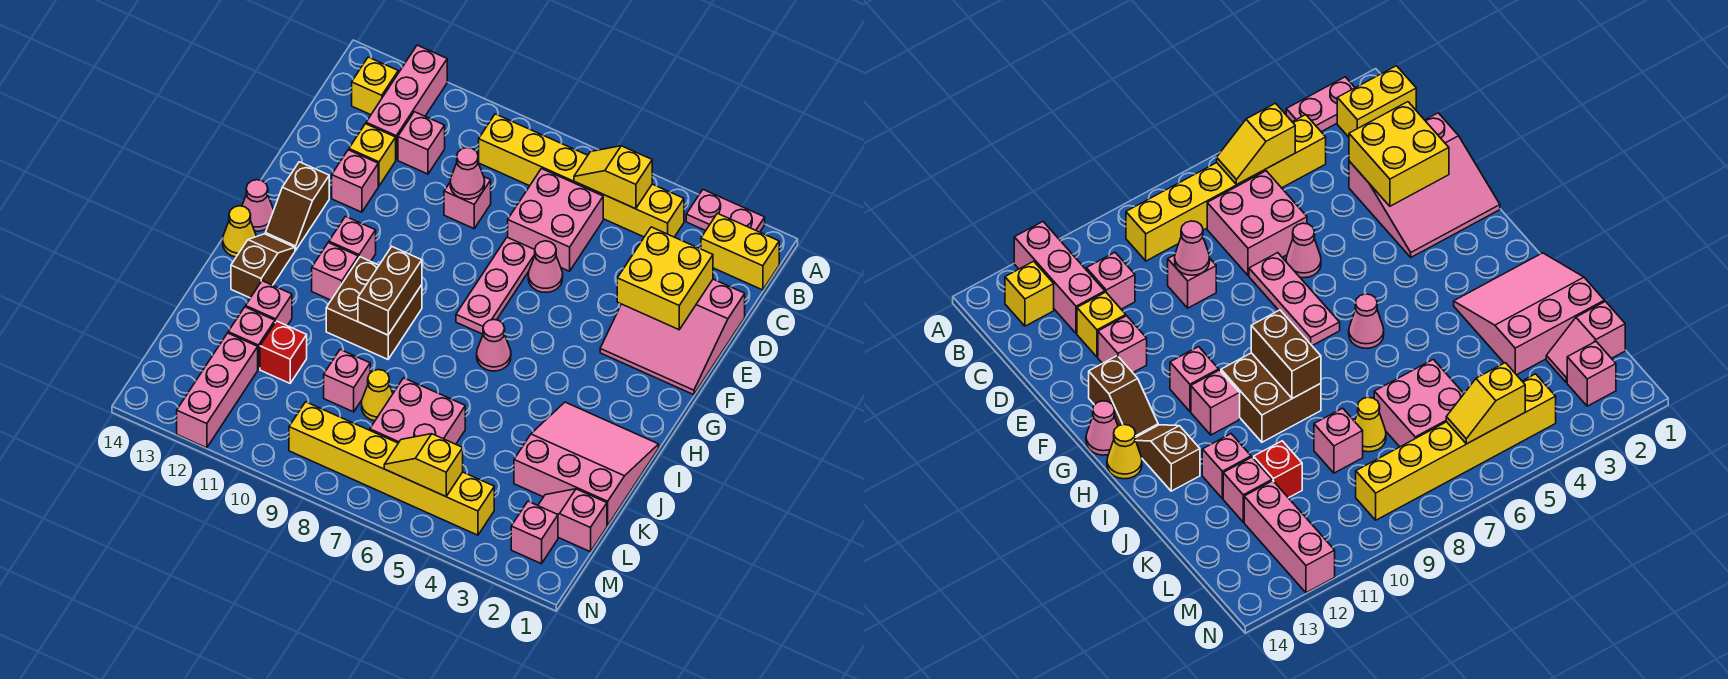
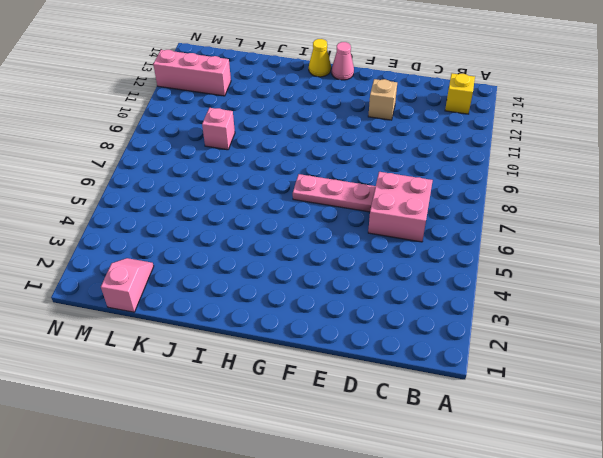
tan brick E12 level 1 -> pink brick E12 level 1
none -> pink plate A2:A3 level 1
none -> pink brick A12:C12 level 1
none -> yellow brick B1:B2 level 1
none -> yellow brick B4:B9 level 1

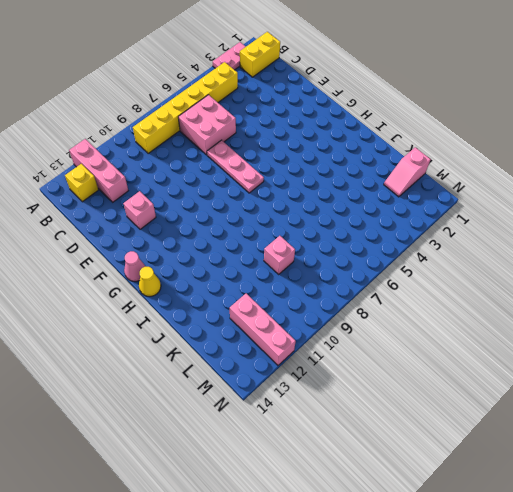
none -> pink brick C11 level 1
none -> pink slope D1:F3 level 1 top D
none -> pink brick D9 level 1
none -> yellow brick D12 level 1

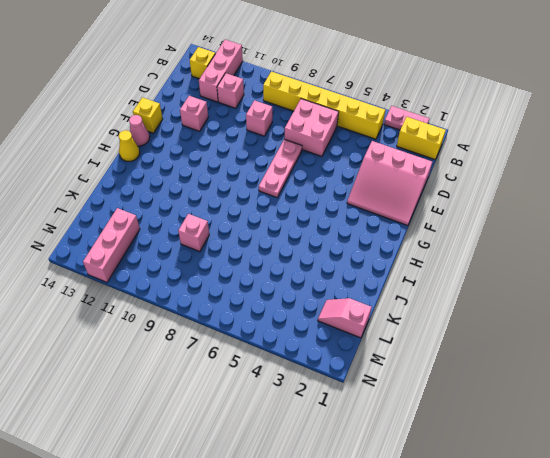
yellow brick F14 level 1 -> yellow brick D12 level 1
none -> pink cone E6 level 1
none -> brown slope F13:G13 level 1 top F
none -> pink brick G11 level 1
none -> pink cone H6 level 1

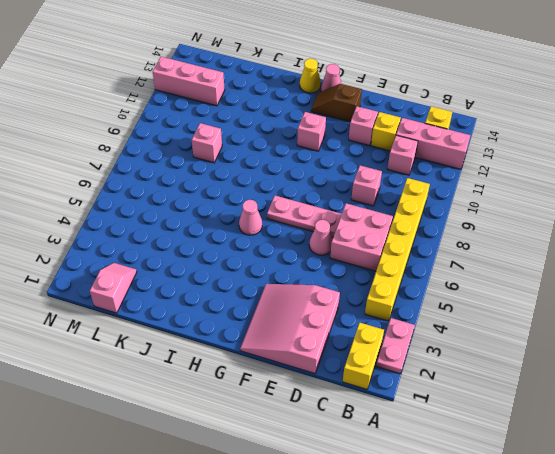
none -> brown brick H9:I10 level 1
none -> pink brick H11 level 1
none -> brown slope H13:I13 level 1 top I
none -> pink slope I1:K3 level 1 top K

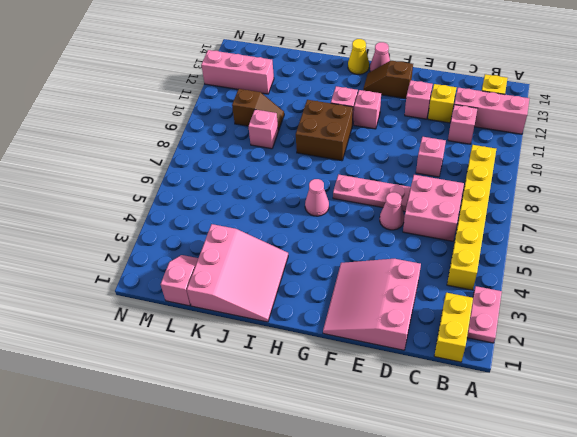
brown slope K10:L10 level 1 top L -> brown slope H13:I13 level 1 top I
none -> pink brick J12 level 1
none -> pink brick K6:L7 level 1
none -> yellow cone K8 level 1
none -> red brick K11 level 1

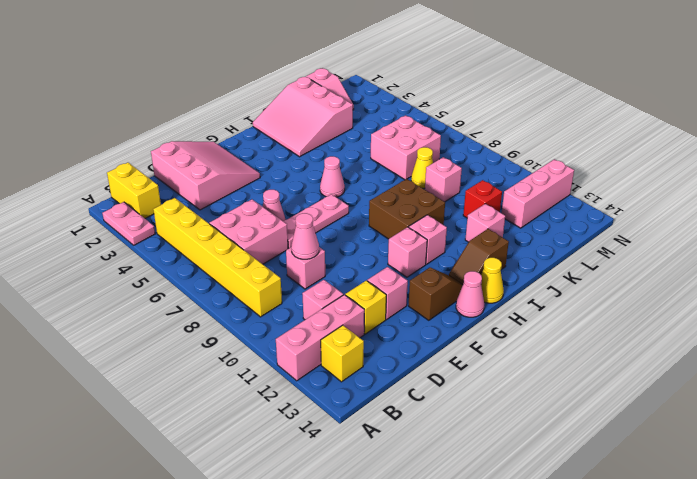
none -> pink brick K12 level 1
none -> pink brick M2 level 1
none -> yellow brick M4:M9 level 1
none -> yellow slope B5:B6 level 2 top 5

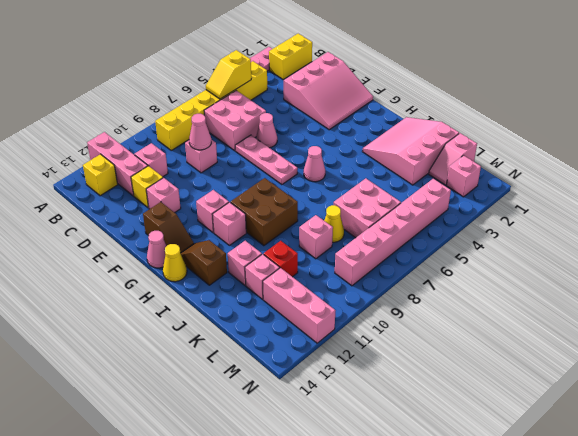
pink brick M4:M9 level 1 -> yellow brick M4:M9 level 1
none -> yellow brick D2:E3 level 2
none -> brown brick H9:I9 level 2
none -> yellow slope M5:M6 level 2 top 5

